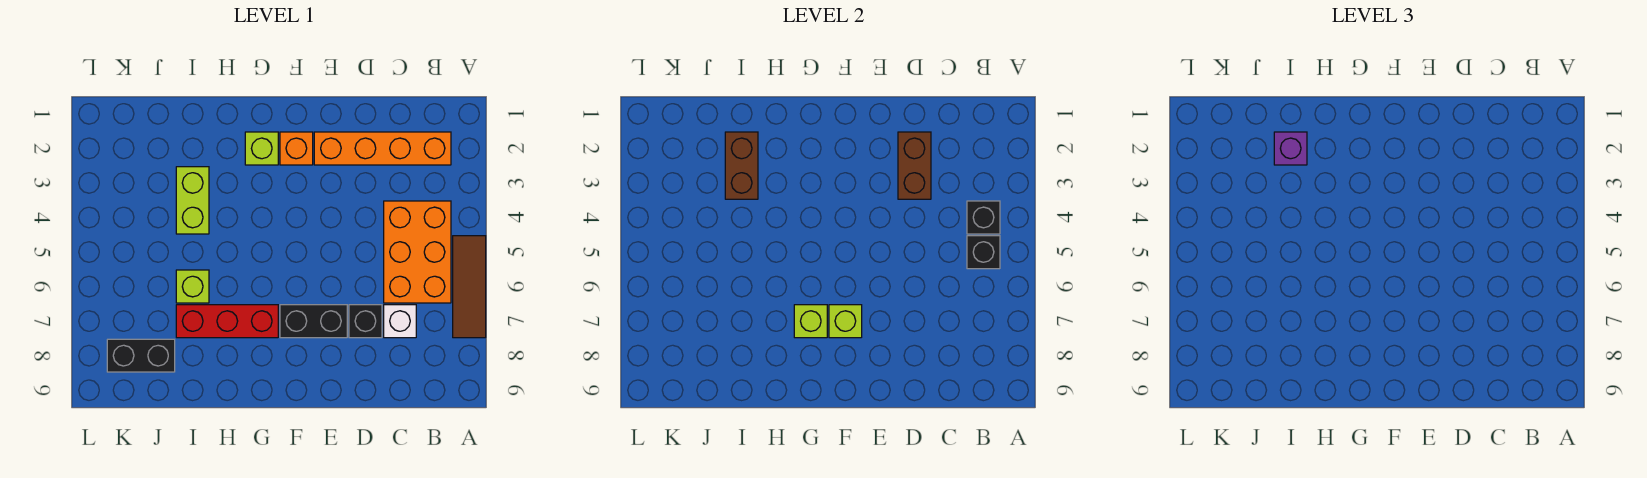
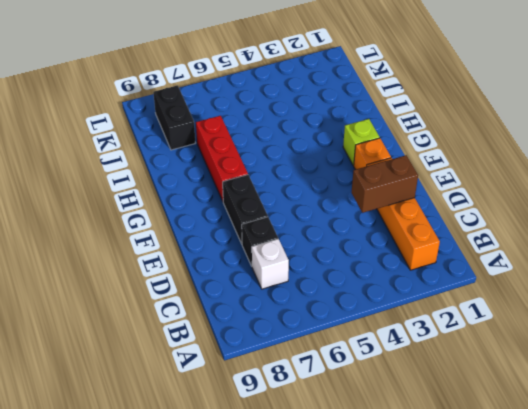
none -> brown tile A5:A7 level 1
none -> orange brick B4:C6 level 1
none -> lime brick I3:I4 level 1

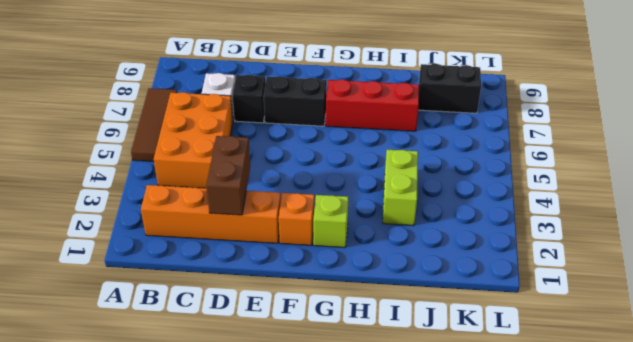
none -> lime brick I6 level 1
none -> black brick B4 level 2
none -> black brick B5 level 2

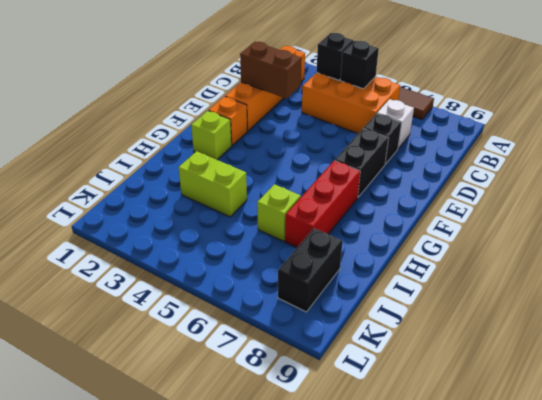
none -> lime brick F7 level 2
none -> lime brick G7 level 2
none -> brown brick I2:I3 level 2

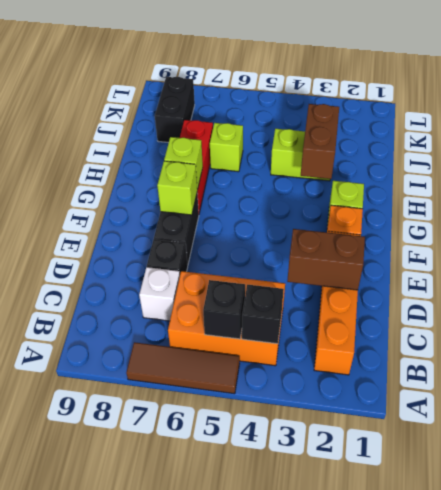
brown brick H3:I3 level 2 -> brown brick I2:I3 level 2
none -> purple brick I2 level 3

